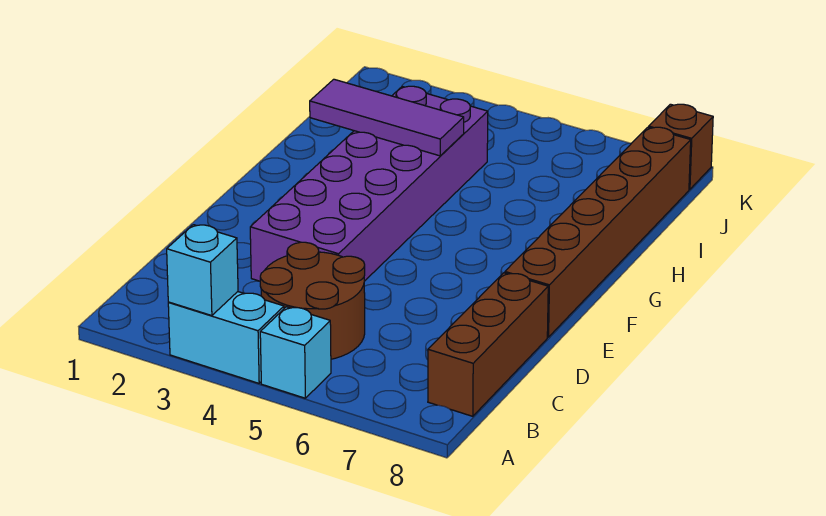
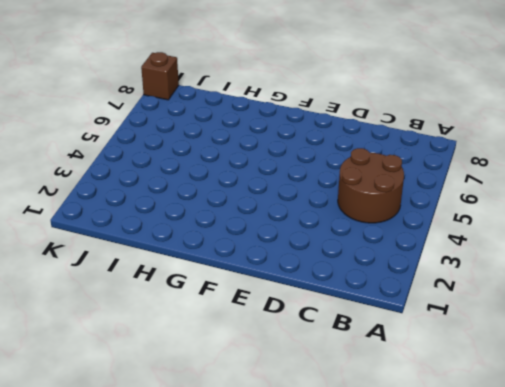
none -> cyan brick A3:A4 level 1
none -> cyan brick A5 level 1

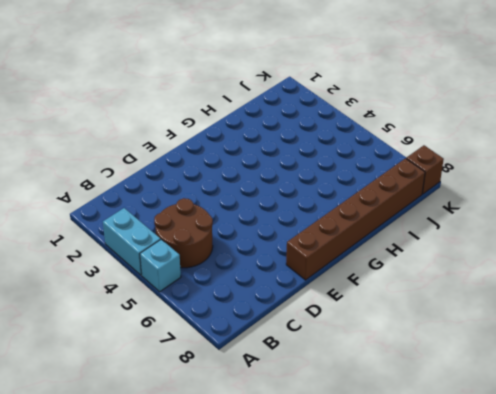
none -> brown brick B8:D8 level 1
none -> purple brick D3:I4 level 1

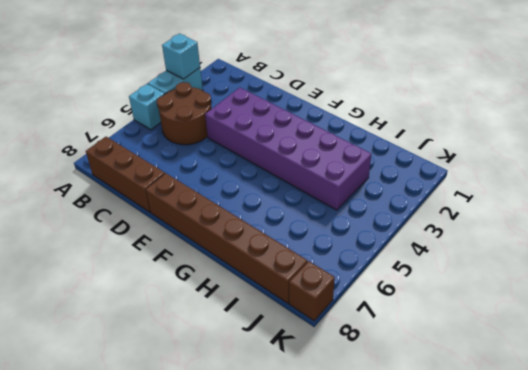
none -> purple tile H2:H4 level 2

